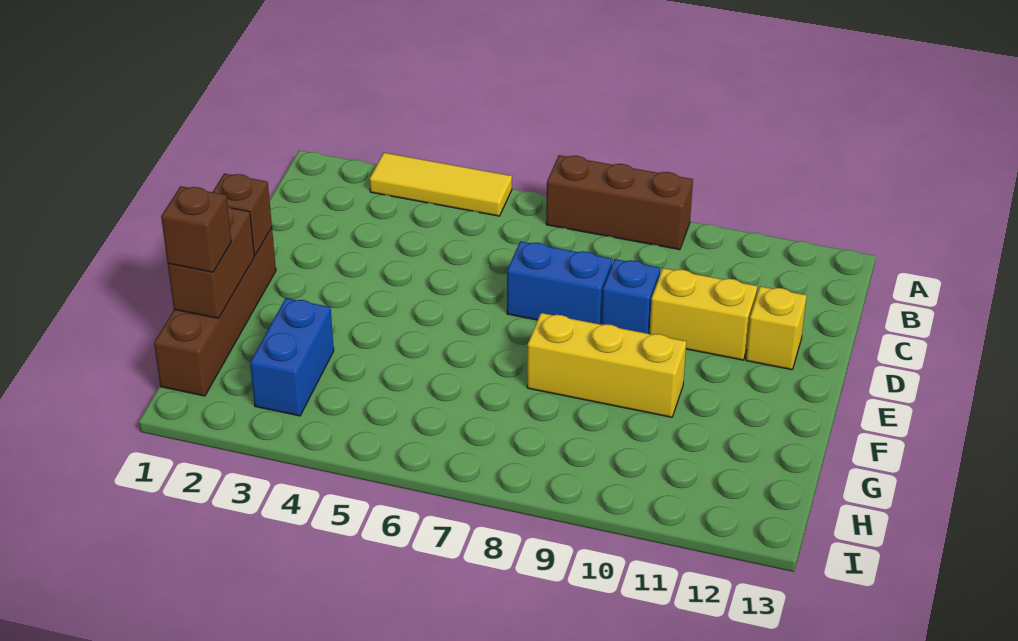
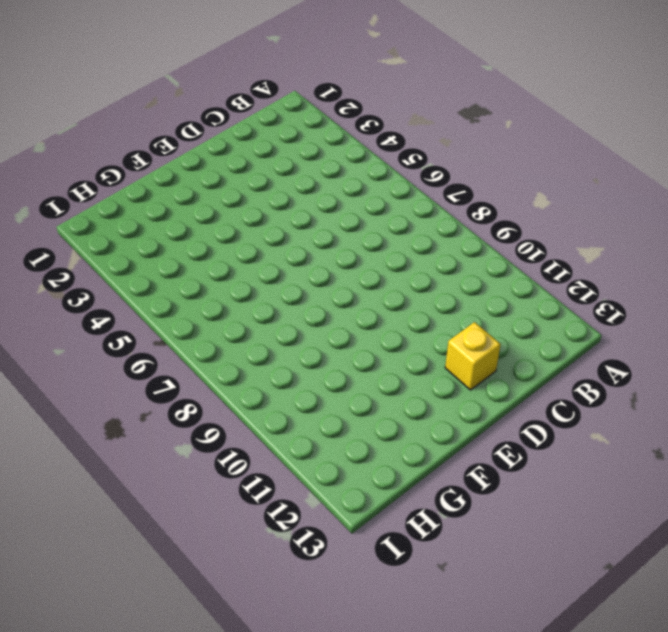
none -> yellow tile A3:A5 level 1
none -> brown brick A7:A9 level 1
none -> blue brick D7:D8 level 1

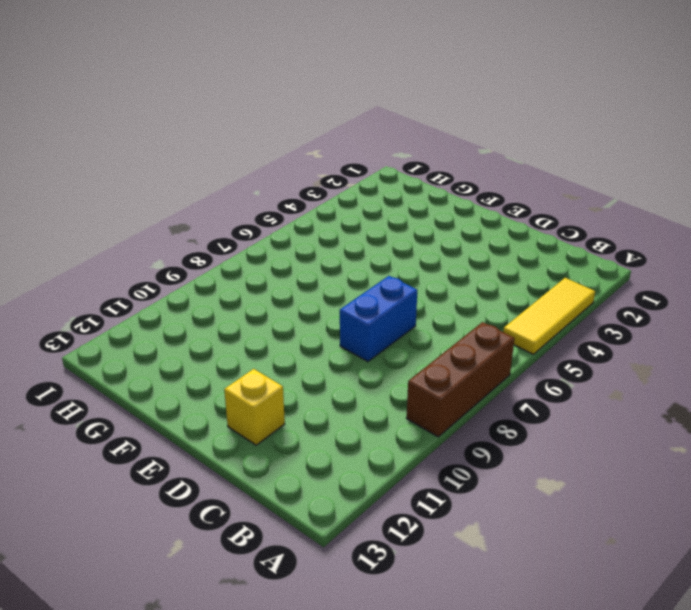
none -> blue brick D9 level 1
none -> yellow brick D10:D11 level 1
none -> brown brick E1:H1 level 1

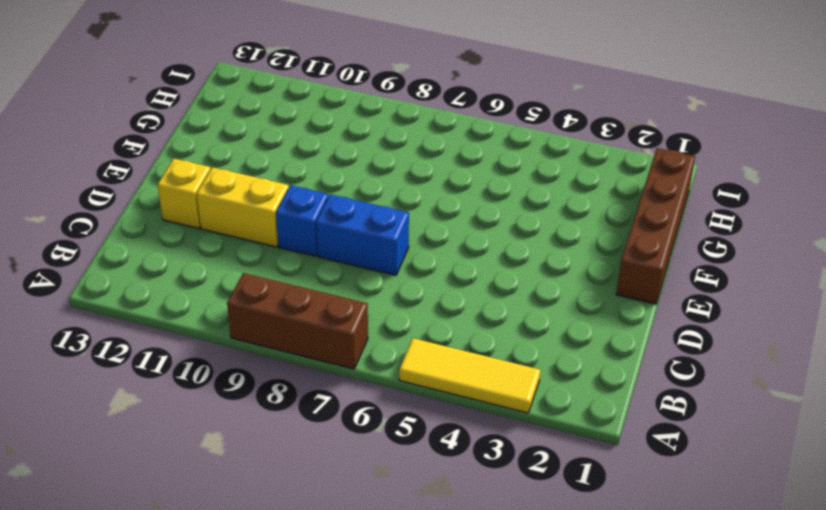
none -> yellow brick F8:F10 level 1
none -> blue brick G3:H3 level 1
none -> brown brick E1 level 2

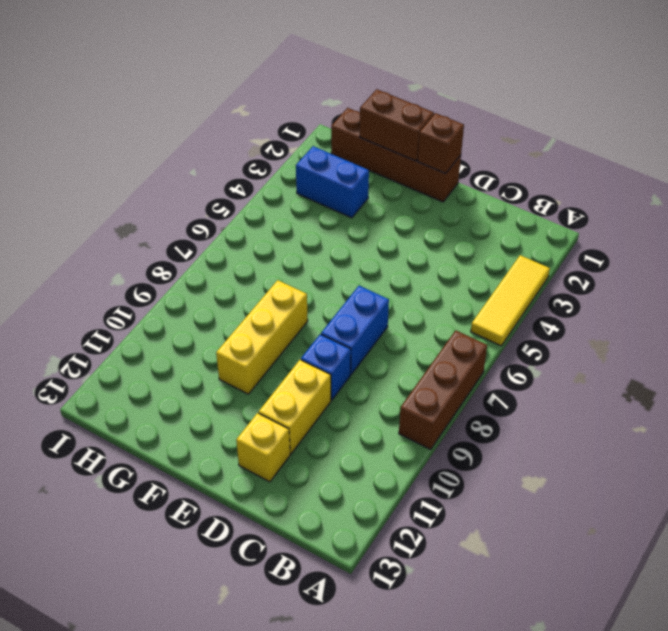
none -> brown brick G1 level 3

